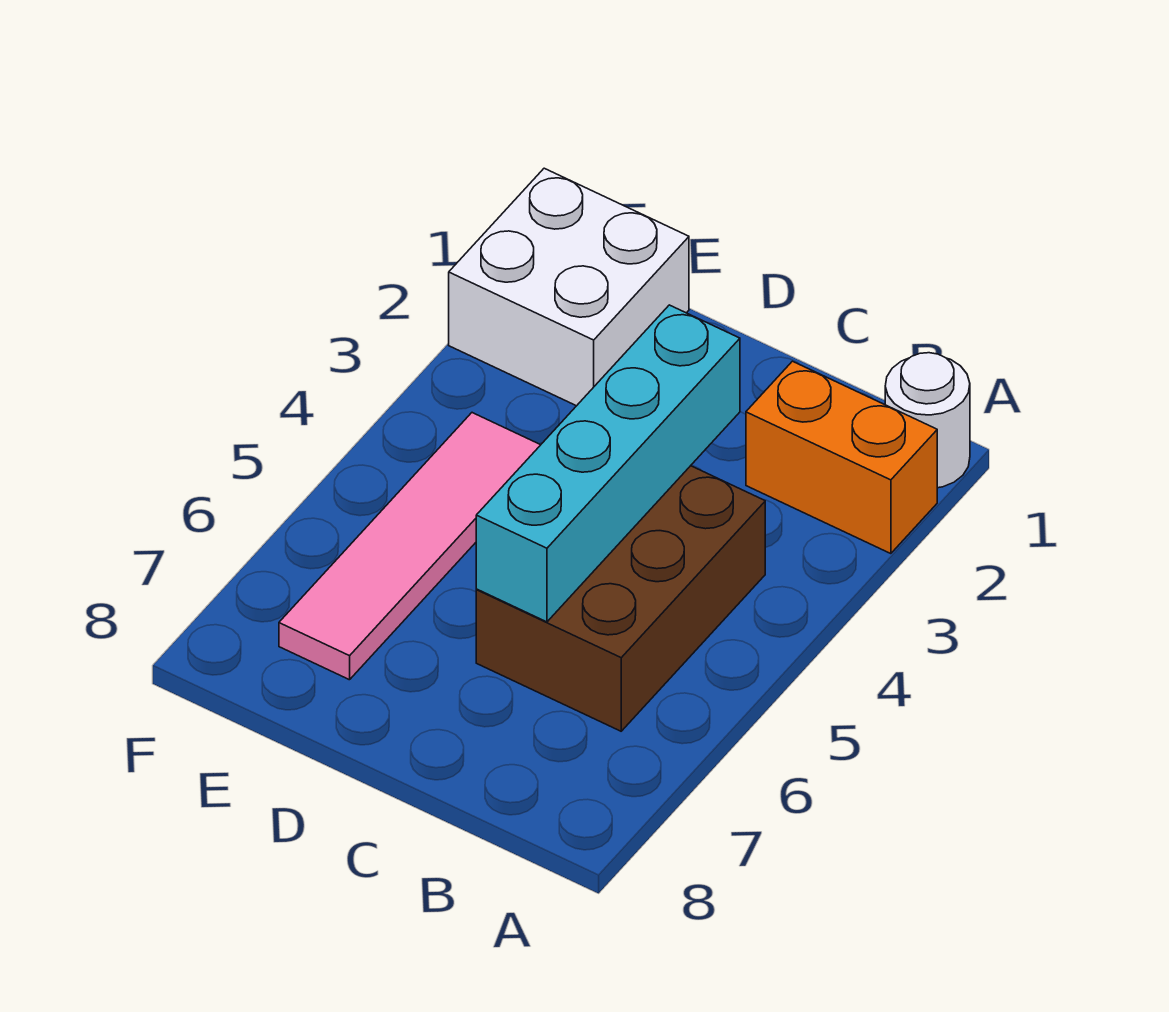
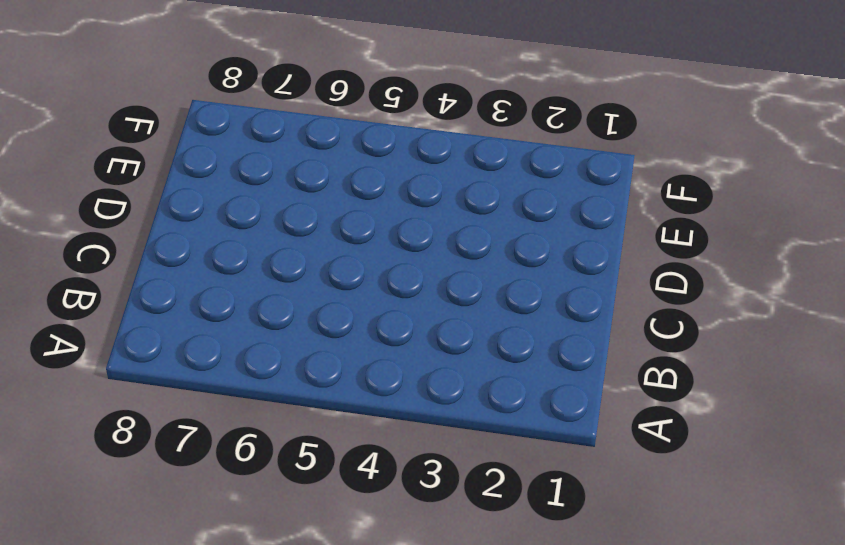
none -> white round brick A1 level 1
none -> orange brick A2:B2 level 1

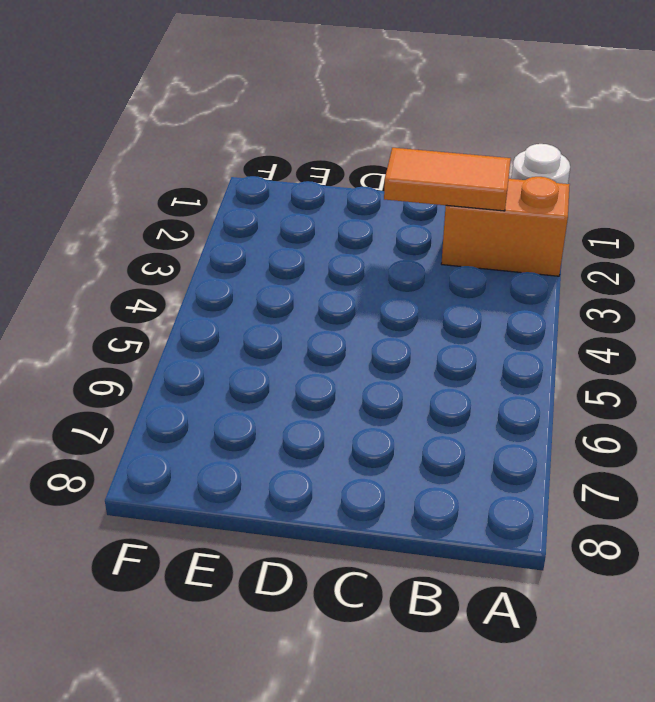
orange tile B2:C2 level 2 -> none
none -> brown brick B4:C6 level 1
none -> white brick E1:F2 level 1

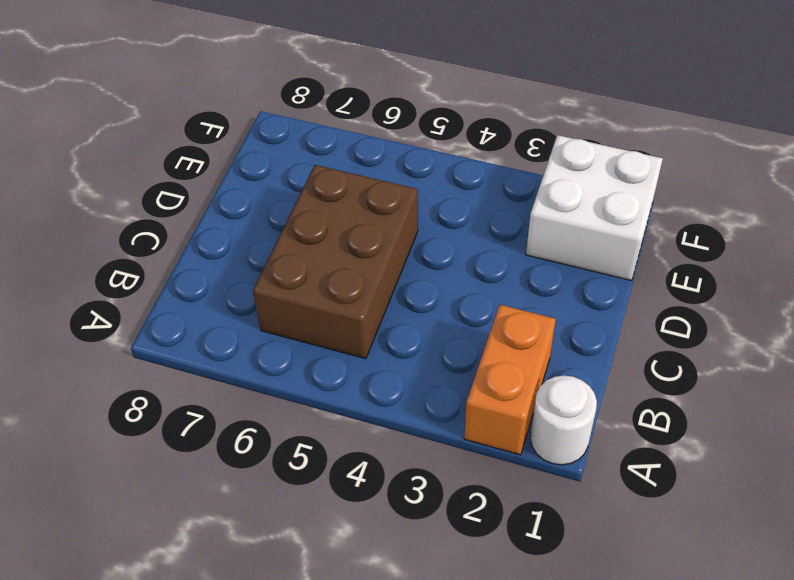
brown brick B5:D6 level 1 -> brown brick B4:C6 level 1
none -> pink tile E4:E7 level 1
none -> cyan brick C3:C6 level 2

